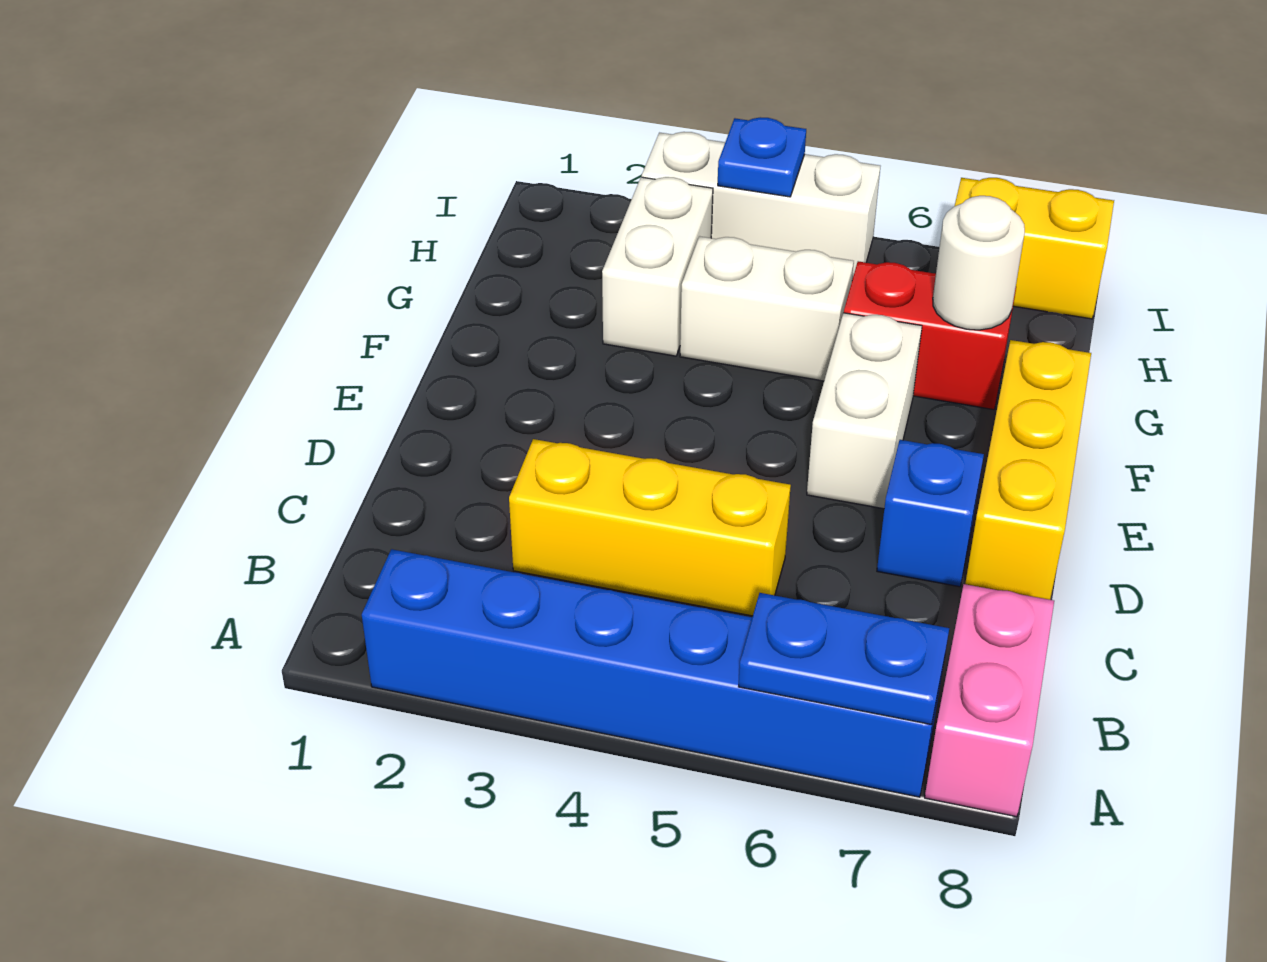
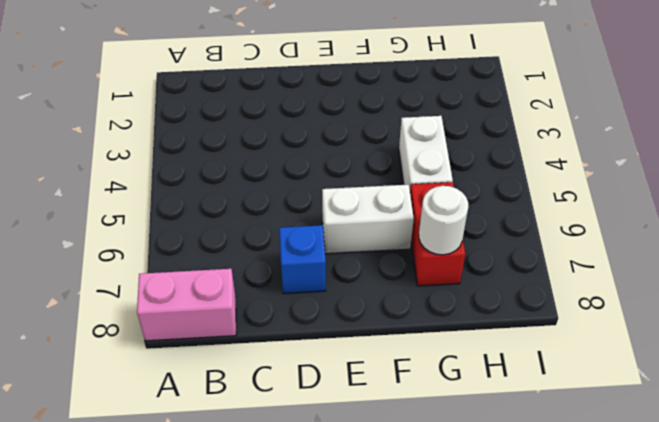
none -> blue brick A2:A7 level 1
none -> yellow brick C3:C5 level 1
none -> yellow brick D8:F8 level 1

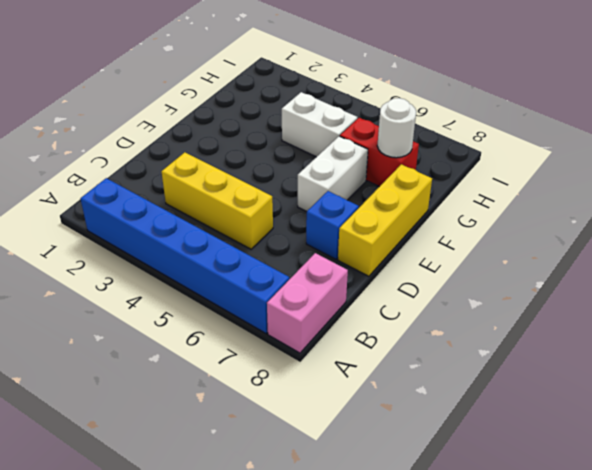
none -> white brick G3:H3 level 1
none -> white brick I3:I5 level 1
none -> yellow brick I7:I8 level 1

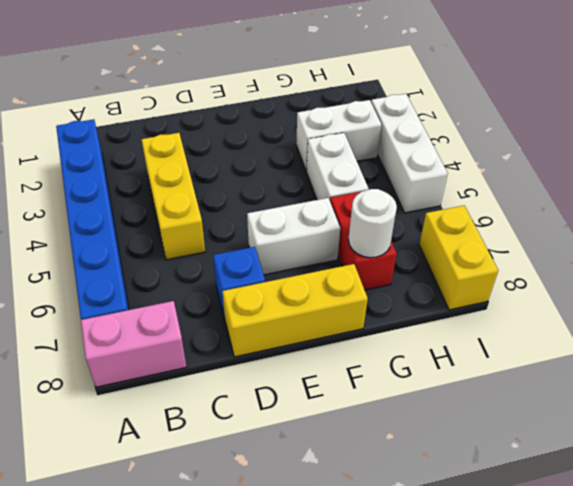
none -> blue plate A6:A7 level 2
none -> blue plate I4 level 2

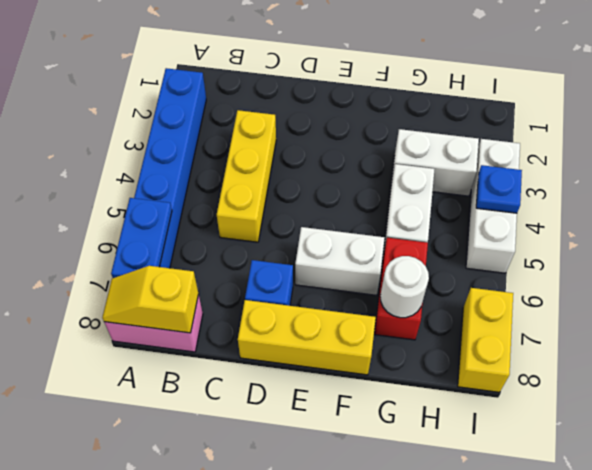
yellow slope A8:B8 level 2 top B -> none

